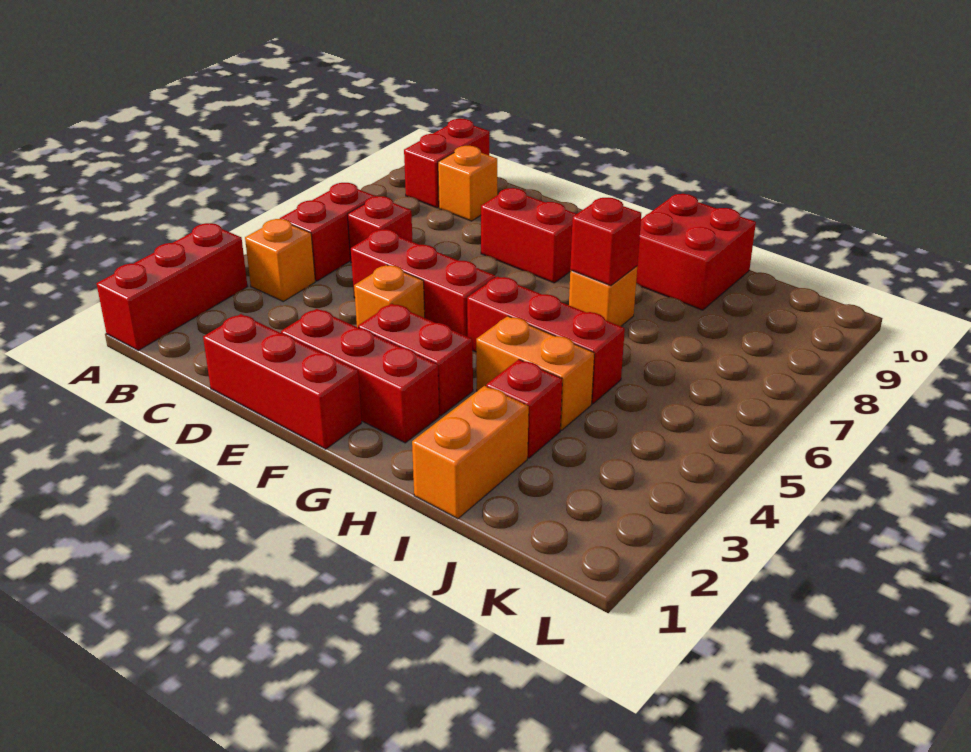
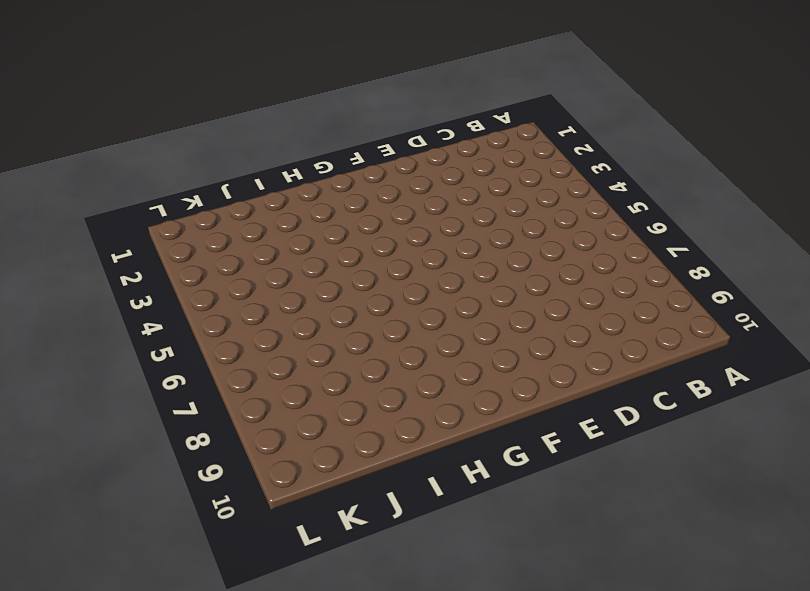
none -> red brick A1:A3 level 1
none -> orange brick B4 level 1
none -> red brick B5:B6 level 1

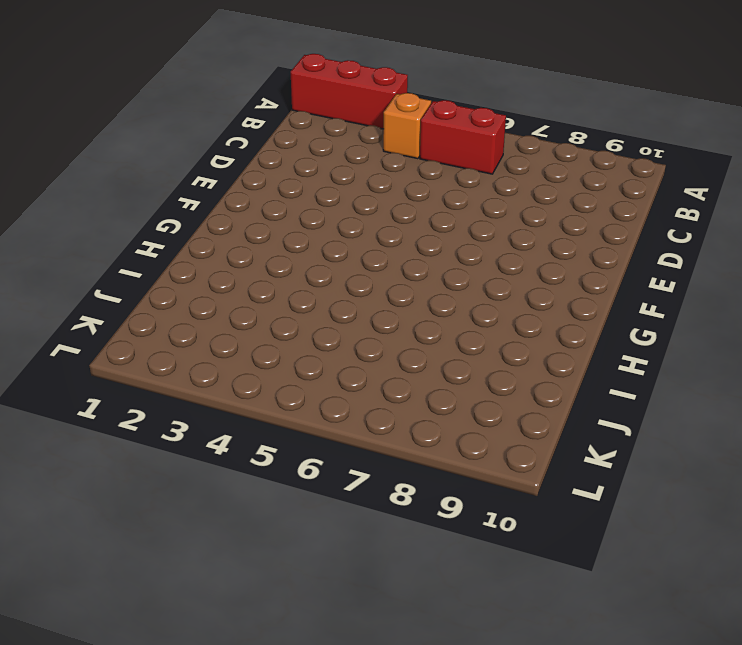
none -> red brick B9:B10 level 1
none -> red brick C6 level 1
none -> orange brick C9 level 1

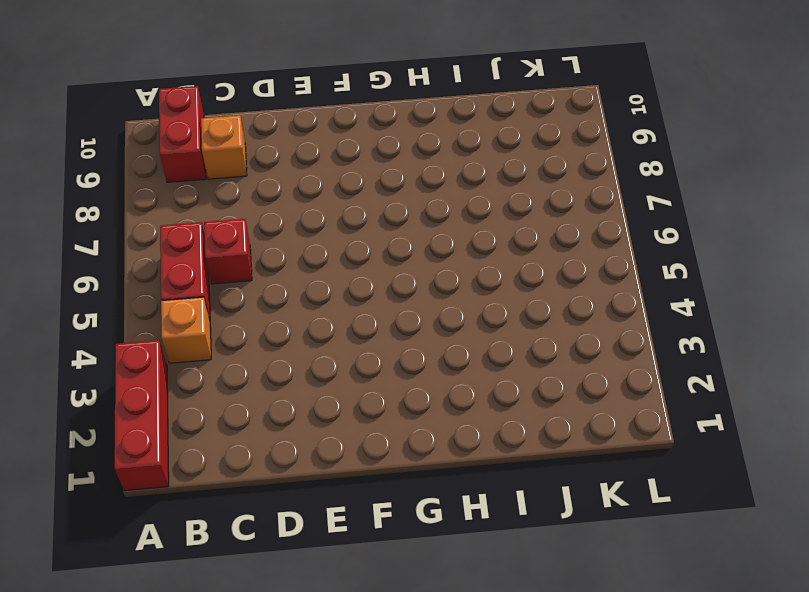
none -> red brick D1:F1 level 1
none -> red brick D5:F5 level 1
none -> red brick E2:G2 level 1

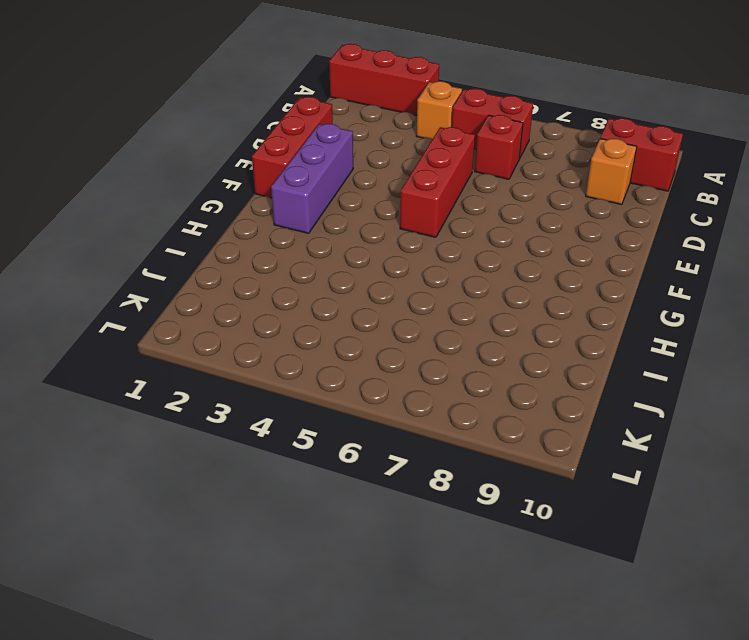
purple brick E2:G2 level 1 -> red brick E2:G2 level 1
none -> orange brick E4 level 1
none -> red brick E8:F8 level 1
none -> red brick F3:G3 level 1

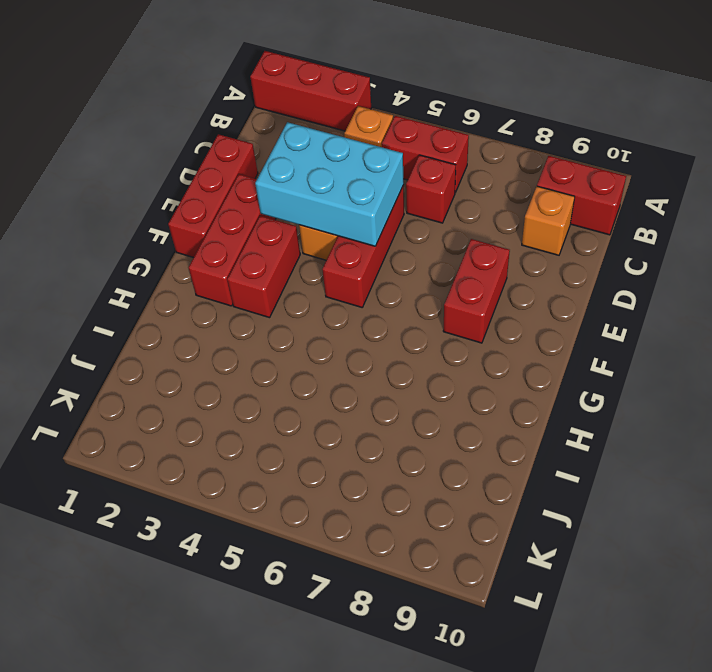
cyan brick D3:E5 level 2 -> none
none -> red brick G5:I5 level 1
none -> orange brick H4:I4 level 1
none -> orange brick H7 level 1

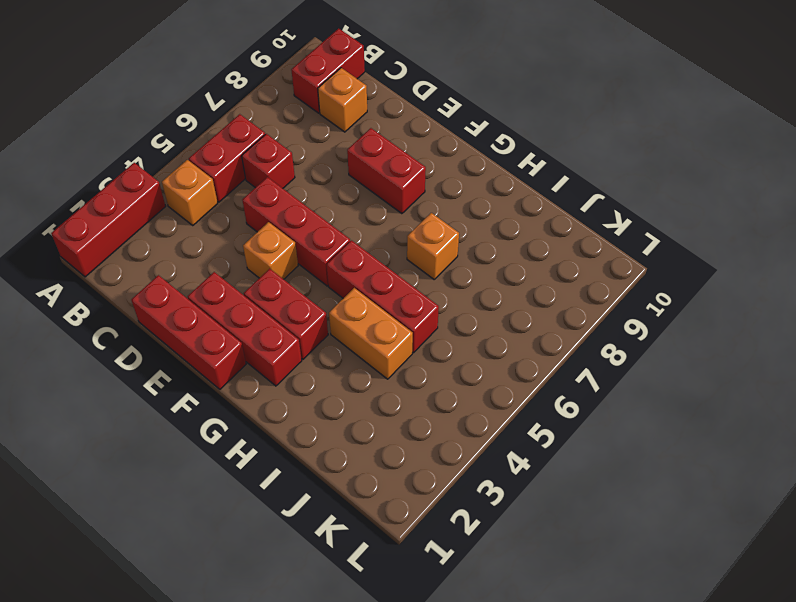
none -> red brick H9:I10 level 1
none -> orange brick I1:I2 level 1
none -> red brick I3 level 1

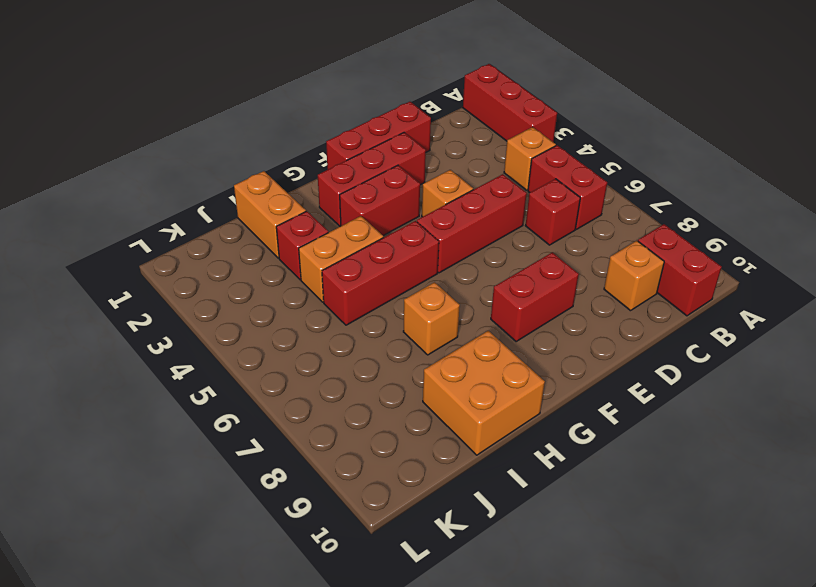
orange brick H9:I10 level 1 -> red brick H9:I10 level 1
none -> red brick H7 level 2

